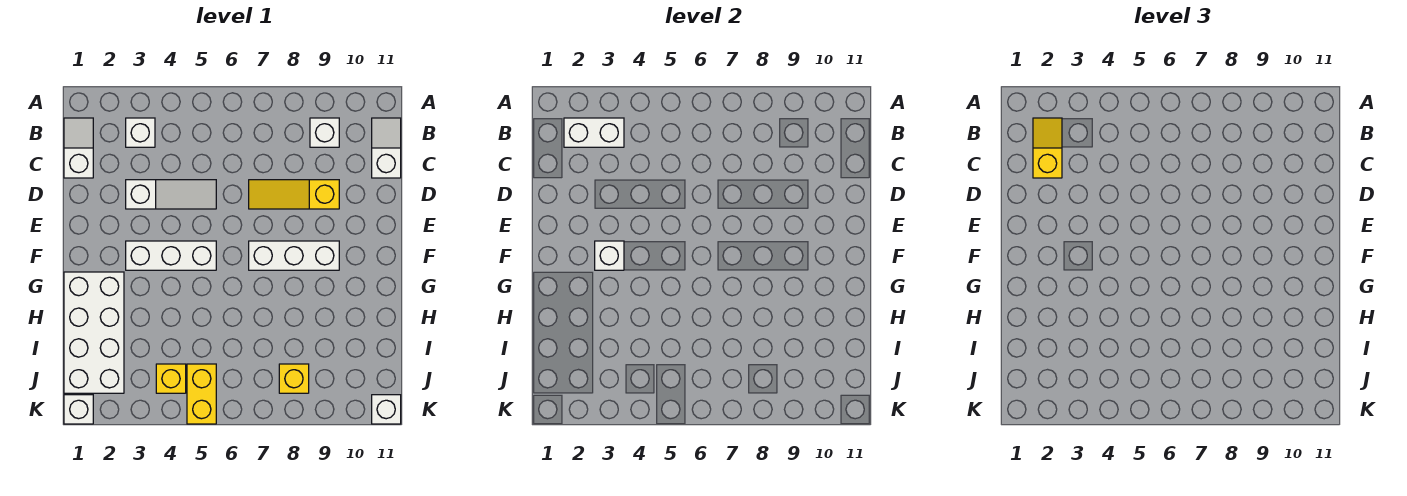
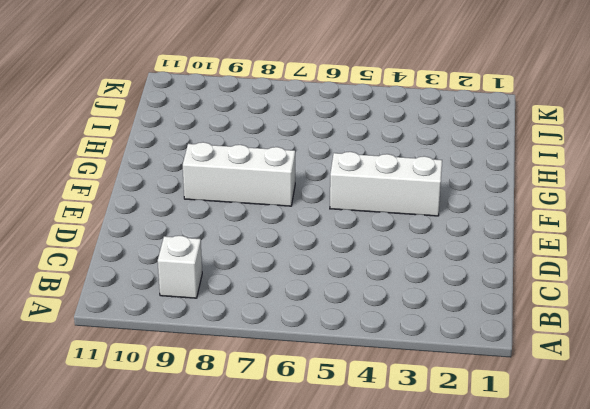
none -> white slope B1:C1 level 1 top C
none -> white brick B3 level 1
none -> white slope B11:C11 level 1 top C

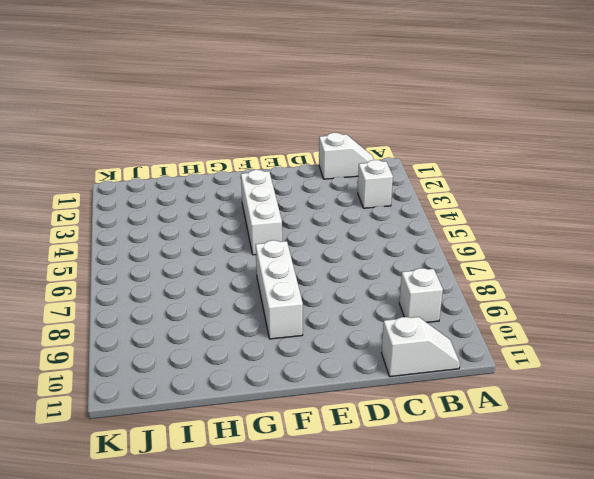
none -> white slope D3:D5 level 1 top 3
none -> yellow slope D7:D9 level 1 top 9
none -> white brick G1:J2 level 1

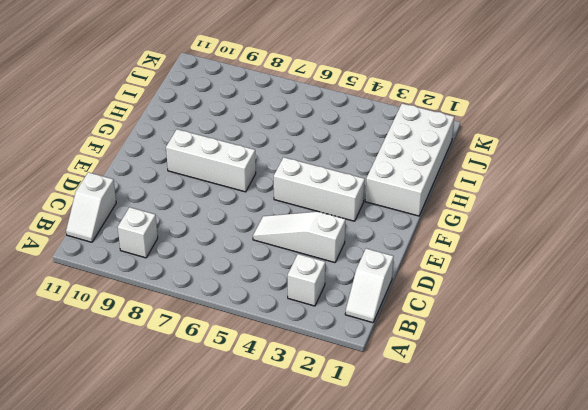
none -> yellow slope D7:D9 level 1 top 9
none -> yellow brick J4 level 1
none -> yellow brick J5:K5 level 1

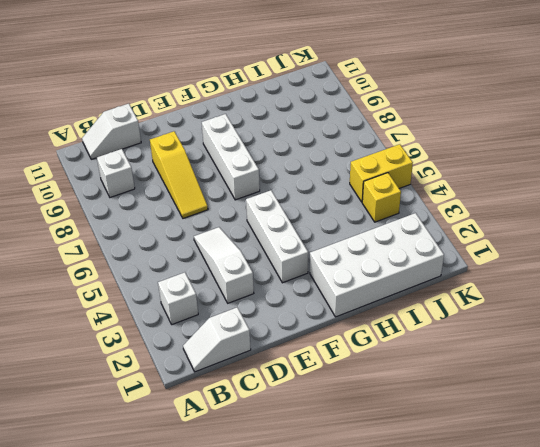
none -> yellow brick J8 level 1
none -> white brick K1 level 1
none -> white brick K11 level 1

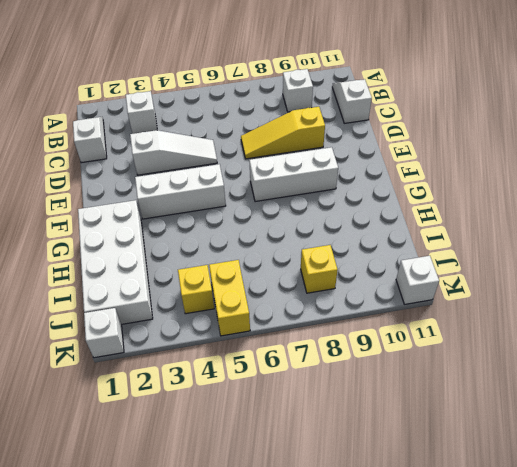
none -> white brick B2:B3 level 2
none -> white brick F3 level 2
none -> yellow slope B2:C2 level 3 top C

